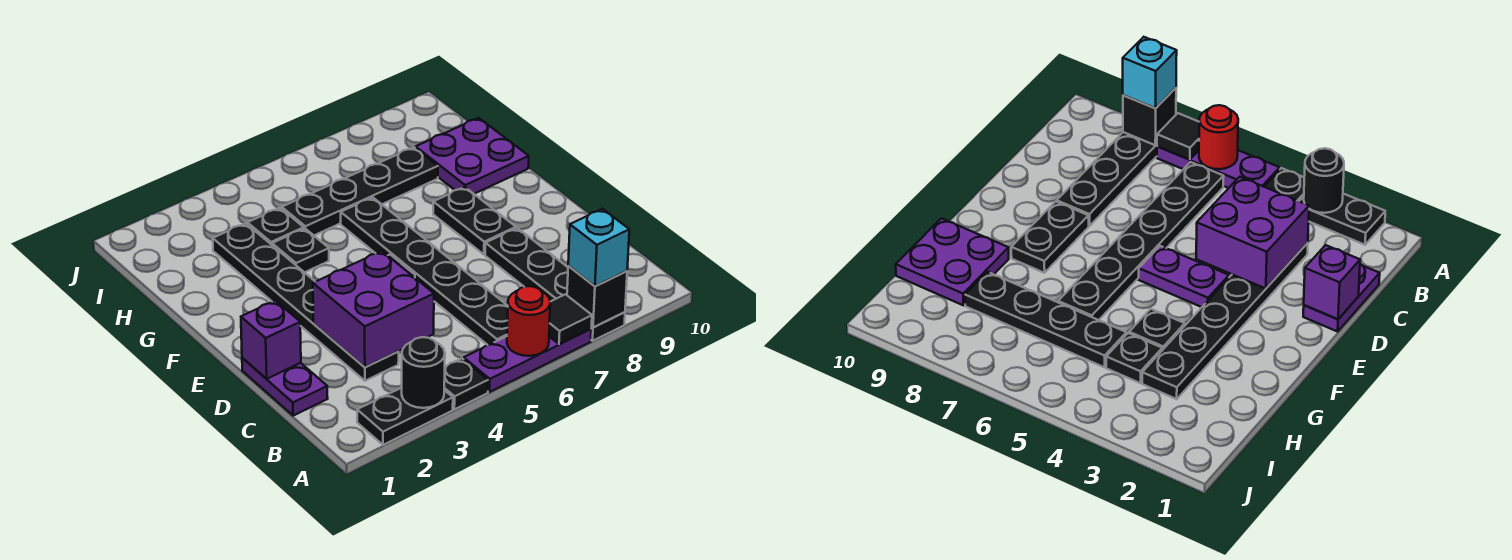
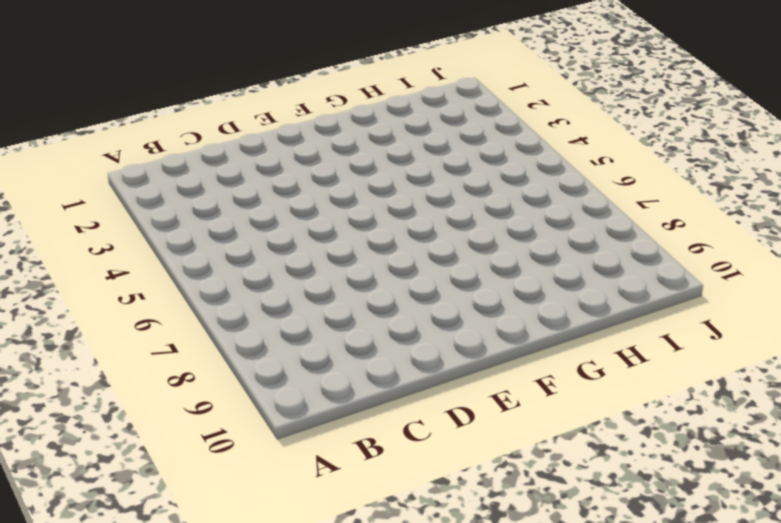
none -> black plate A2:A3 level 1
none -> black plate A4 level 1
none -> purple plate A5:A7 level 1

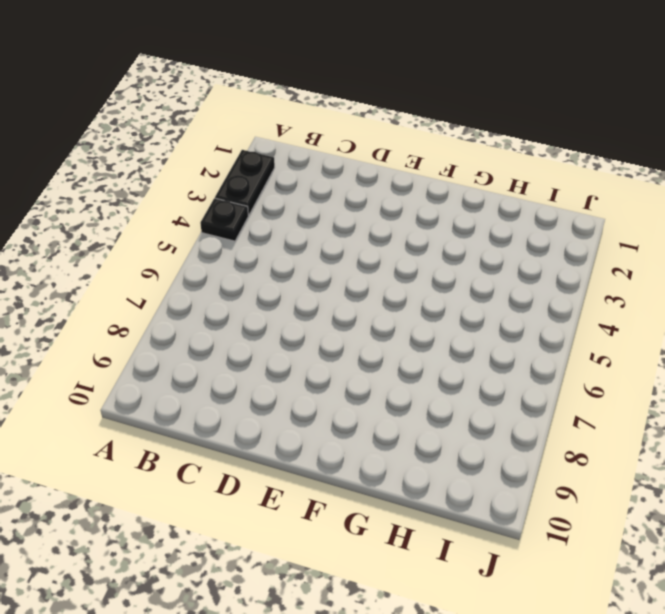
none -> purple plate A5:A7 level 1
none -> black plate A8:D8 level 1
none -> black plate B6:G6 level 1

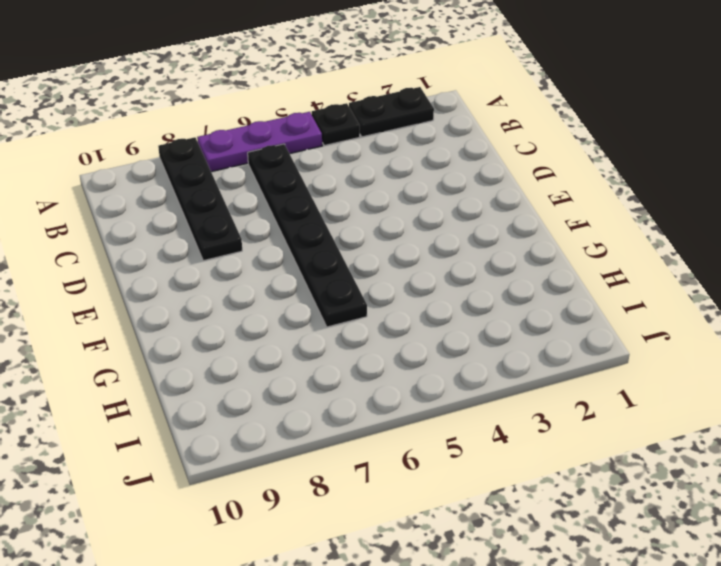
none -> purple plate C1:D1 level 1
none -> black plate C3:H3 level 1
none -> purple plate E4:E5 level 1

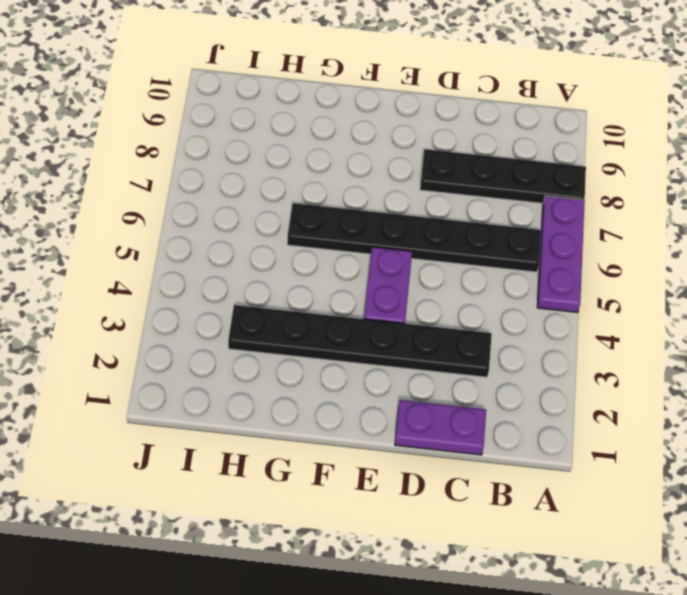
none -> black plate A2:A3 level 1
none -> black plate A4 level 1
none -> black plate E8:F8 level 1

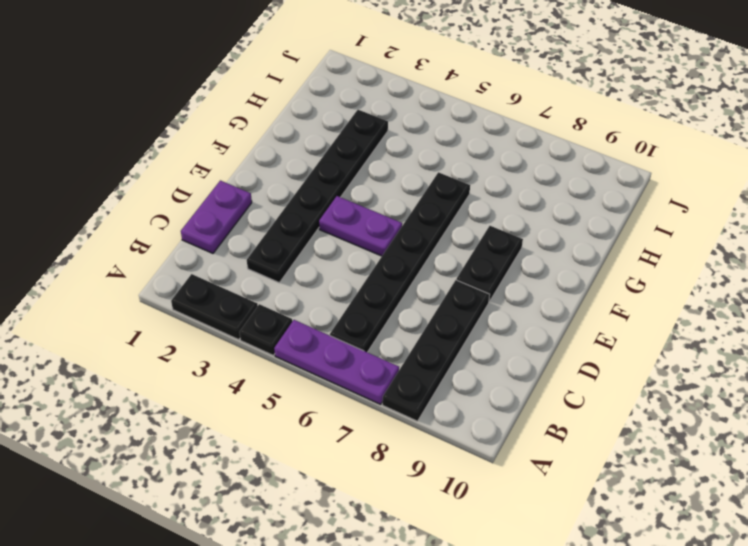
none -> black plate G4 level 1
none -> purple plate G9:H10 level 1
none -> black plate H4 level 1

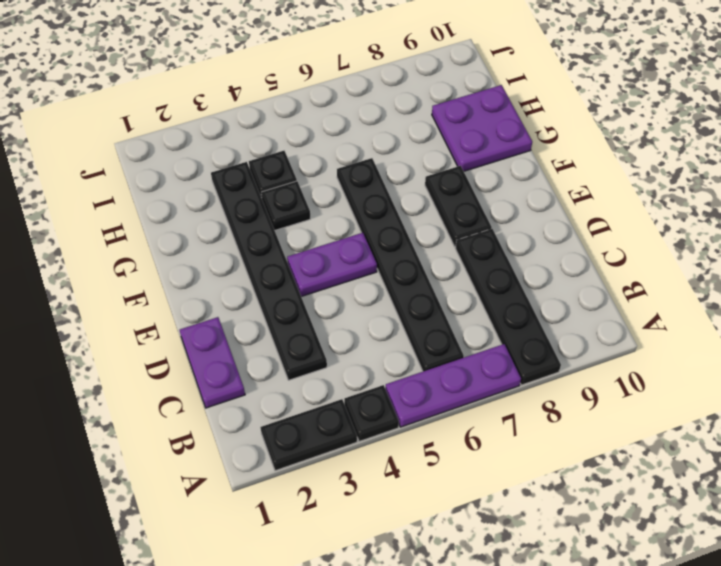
none -> black plate H5:H8 level 1
none -> black round brick A3 level 2
none -> red round brick A6 level 2

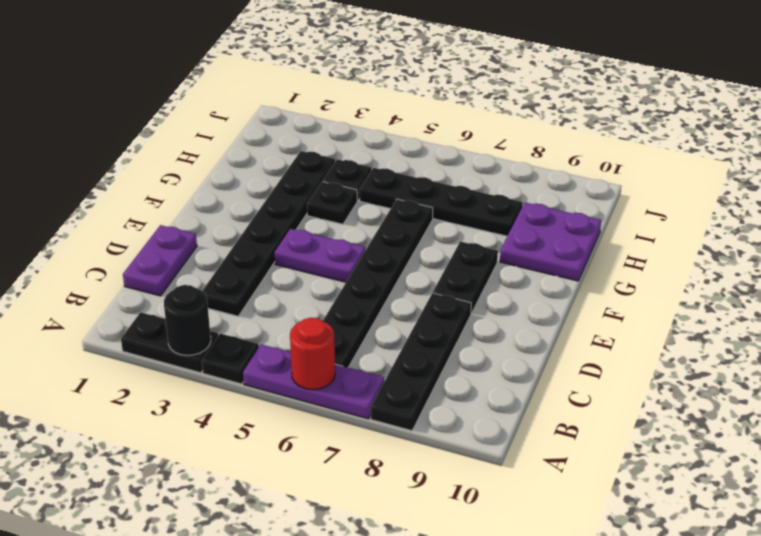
none -> black tile A7 level 2
none -> black brick A8 level 2
none -> purple brick C3:D4 level 2

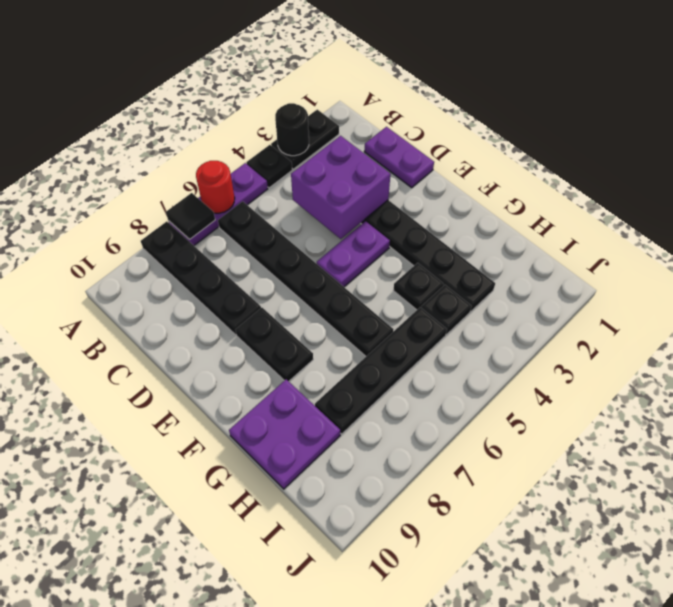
none -> black brick A8 level 2
none -> purple brick D1 level 2
none -> cyan brick A8 level 3

